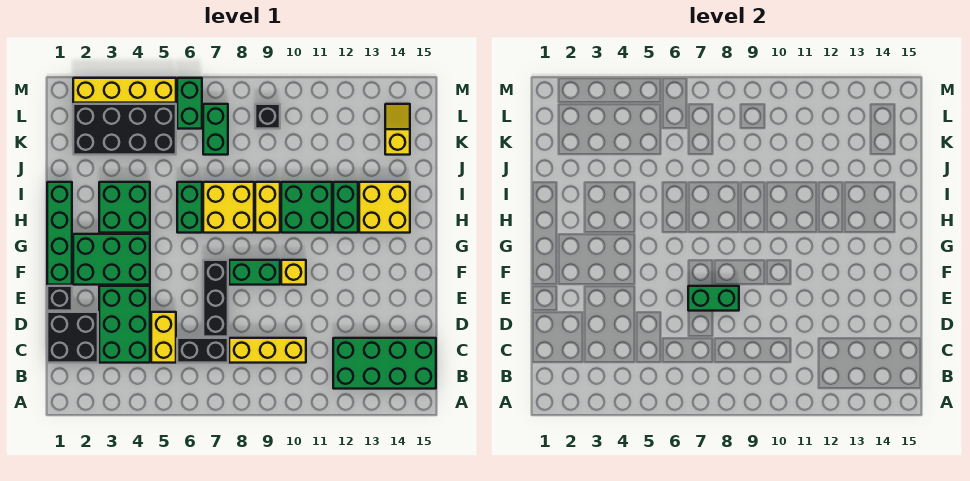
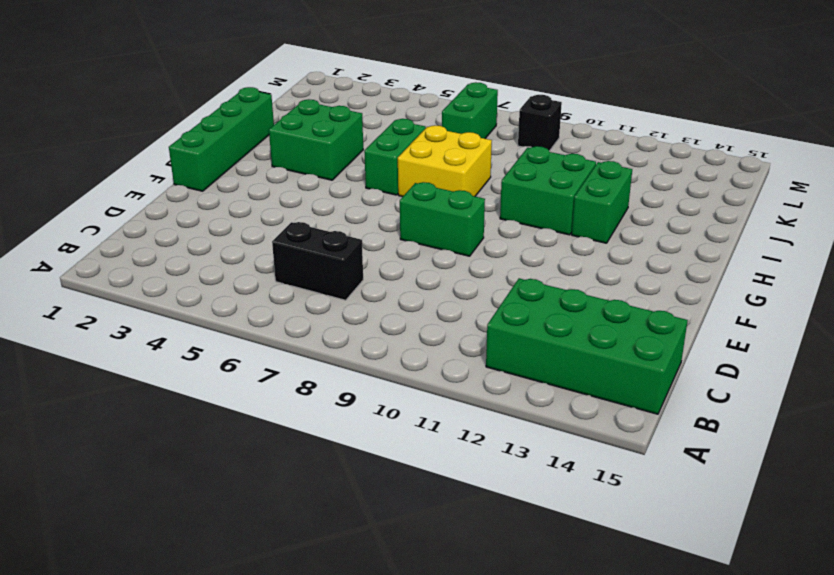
none -> black brick C1:D2 level 1
none -> green brick C3:E4 level 1
none -> yellow brick C5:D5 level 1

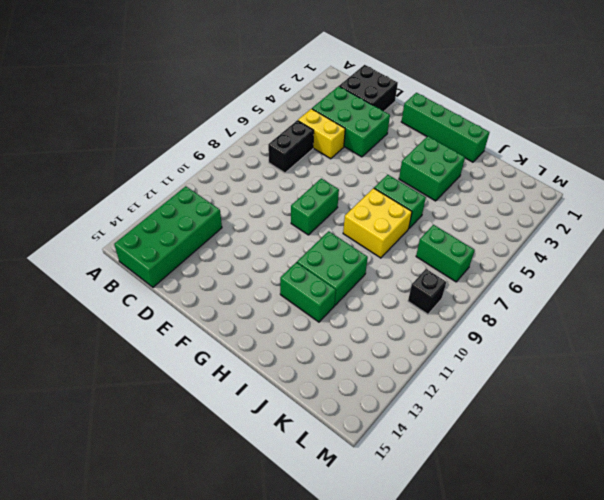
none -> yellow brick C8:C10 level 1
none -> black brick D7:F7 level 1
none -> black brick E1 level 1

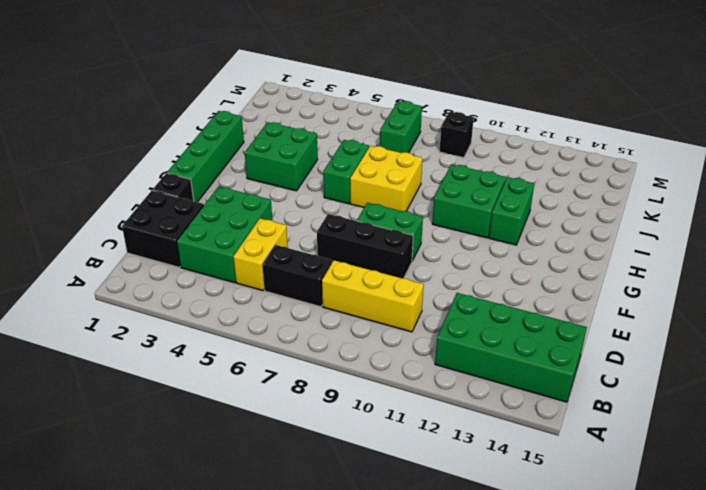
black brick E7:E9 level 1 -> black brick D7:F7 level 1
none -> green brick F2:G4 level 1
none -> yellow brick F10 level 1
none -> yellow brick H9:I9 level 1

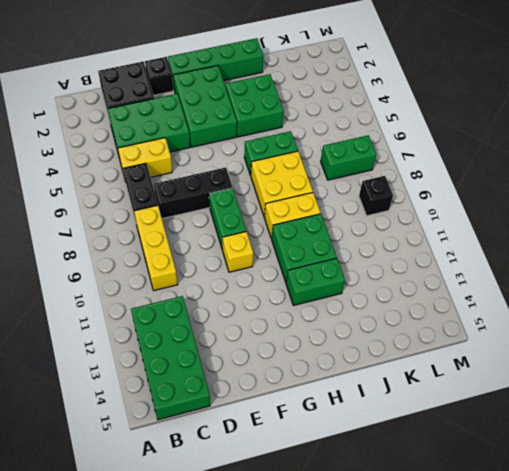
none -> yellow brick H13:I14 level 1
none -> black brick K2:L5 level 1
none -> yellow slope K14:L14 level 1 top K

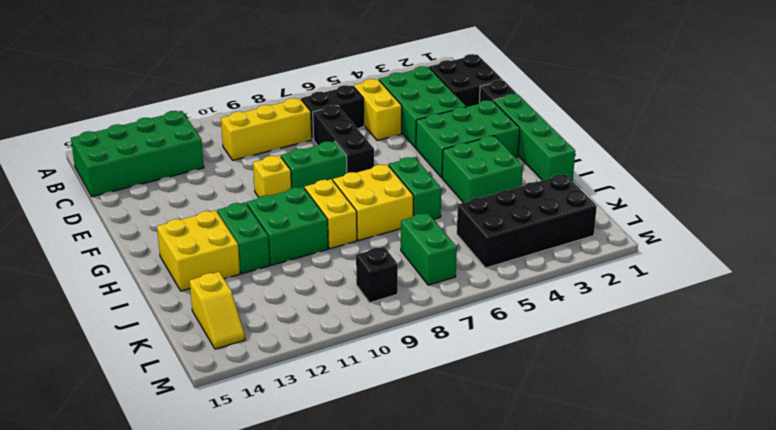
none -> green brick L6:M6 level 1
none -> yellow brick M2:M5 level 1
none -> green brick E7:E8 level 2

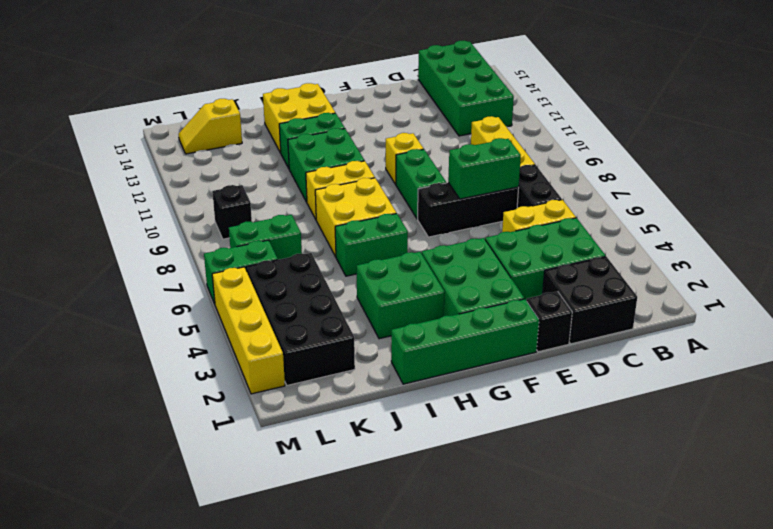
green brick D7:E7 level 2 -> green brick E7:E8 level 2

